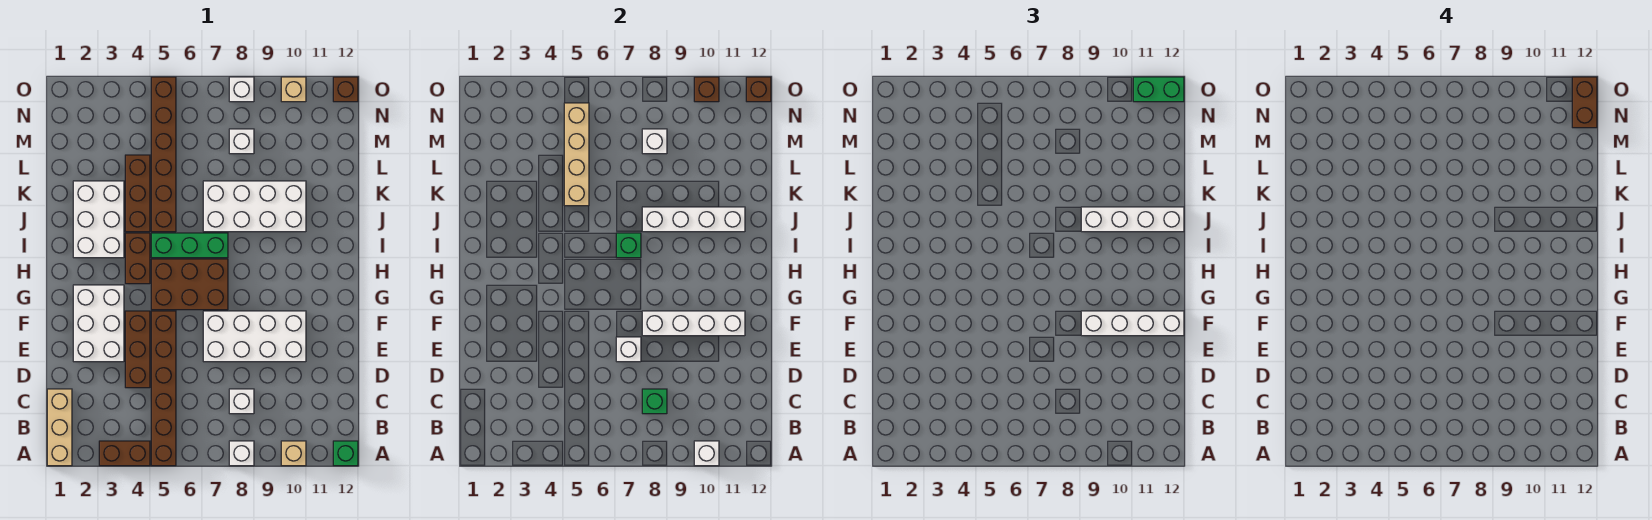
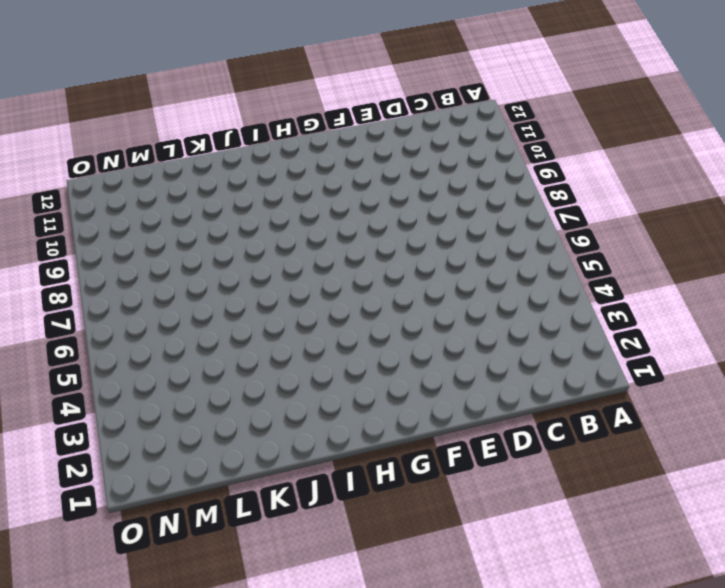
none -> tan brick A1:C1 level 1
none -> brown brick A3:A4 level 1
none -> brown brick A5:F5 level 1
none -> white brick A8 level 1

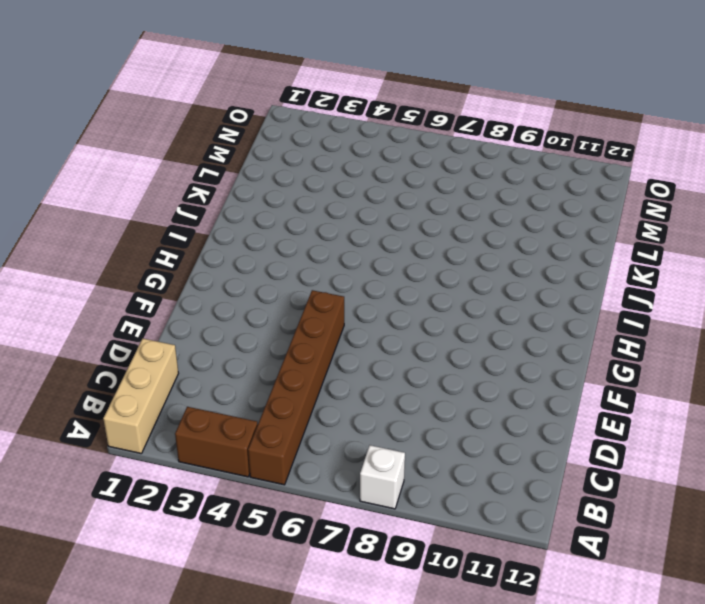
none -> tan brick A10 level 1
none -> green brick A12 level 1
none -> white brick C8 level 1
none -> brown brick D4:F4 level 1

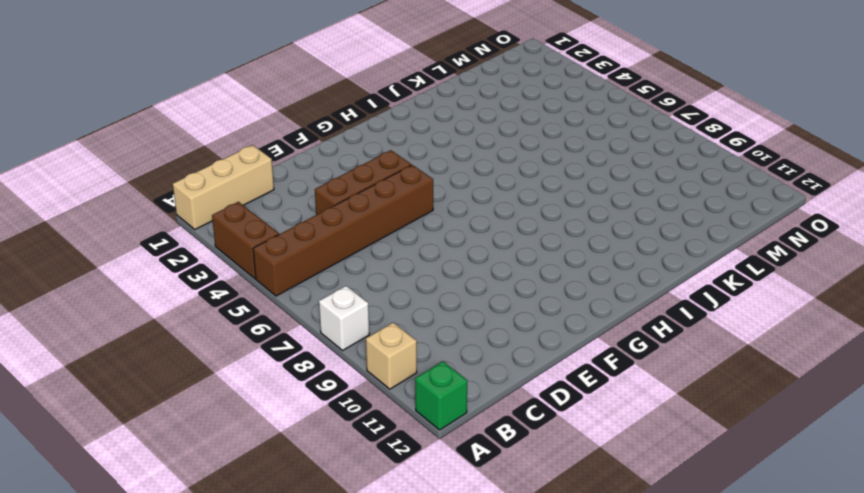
none -> white brick C8 level 1
none -> white brick E2:G3 level 1
none -> white brick E7:F10 level 1
none -> brown brick G5:H7 level 1

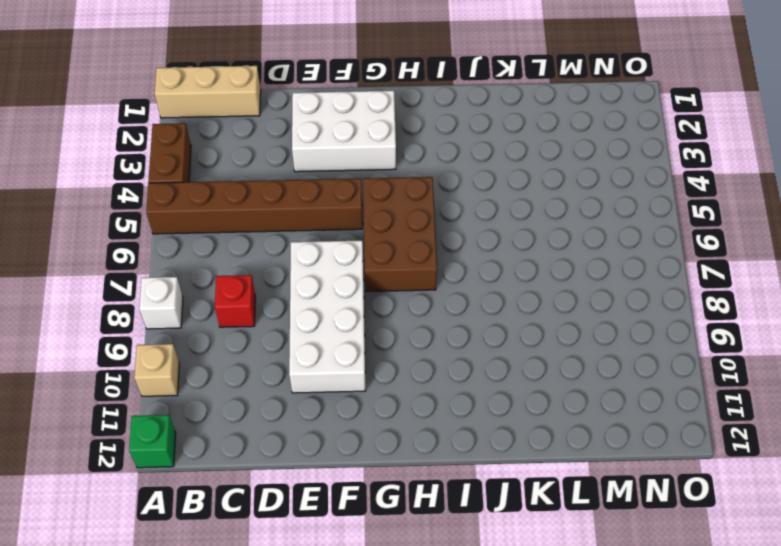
red brick C8 level 1 -> white brick C8 level 1
none -> brown brick D4:F4 level 1
none -> brown brick H4:I4 level 1
none -> white brick I2:K3 level 1
none -> green brick I5:I7 level 1

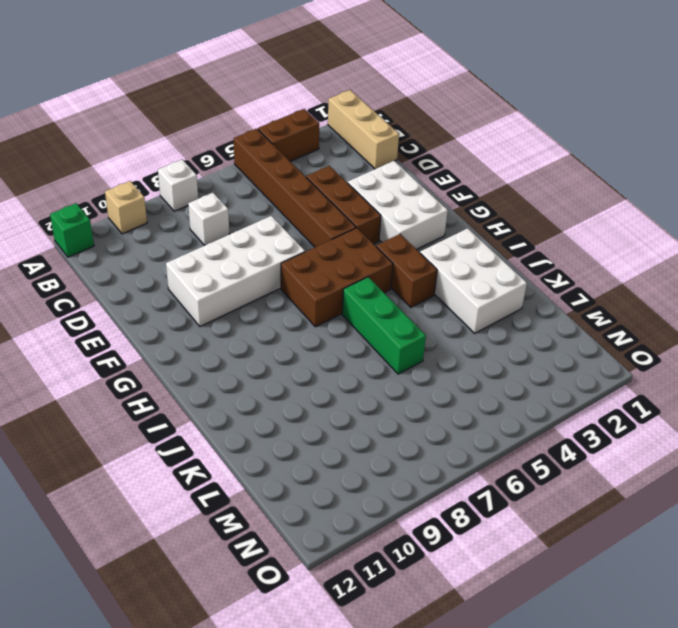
green brick I6:K6 level 1 -> green brick I5:I7 level 1
none -> brown brick J4:L4 level 1
none -> brown brick J5:O5 level 1
none -> white brick J7:K10 level 1
none -> white brick M8 level 1

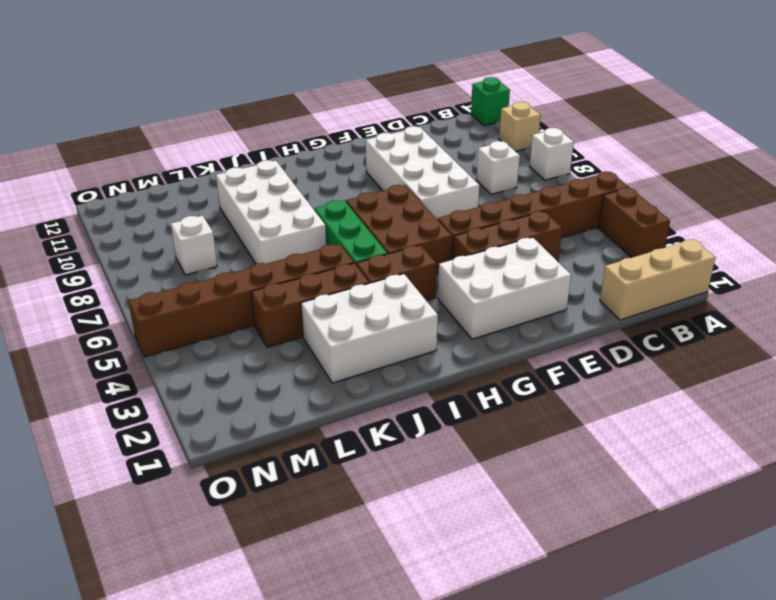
none -> white brick O8 level 1
none -> tan brick O10 level 1
none -> brown brick O12 level 1
none -> white brick A10 level 2

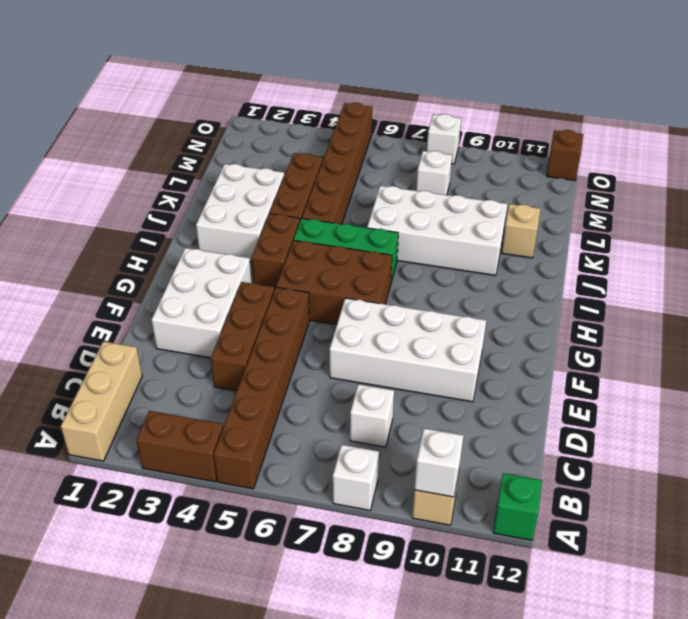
tan brick K11 level 1 -> tan brick O10 level 1
none -> green brick C8 level 2
none -> white brick E7 level 2
none -> white brick F8:F11 level 2
none -> green brick I7 level 2

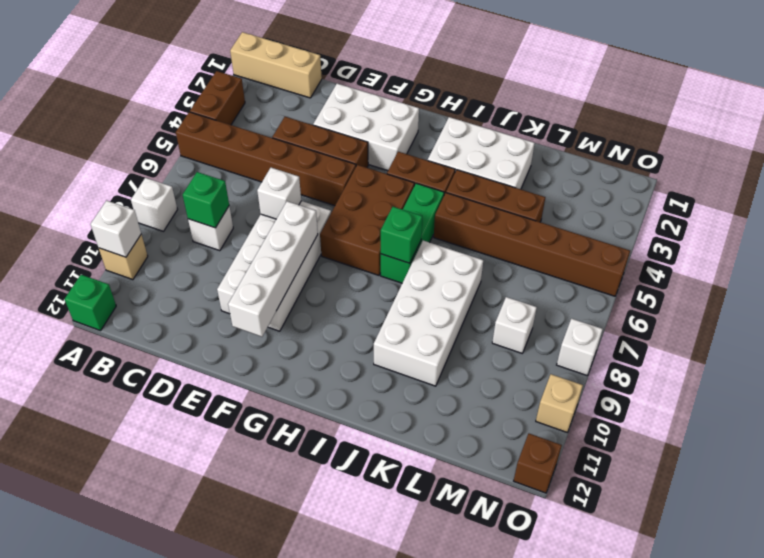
none -> white brick J8:J11 level 2
none -> tan brick K5:N5 level 2
none -> white brick M8 level 2
none -> brown brick O10 level 2

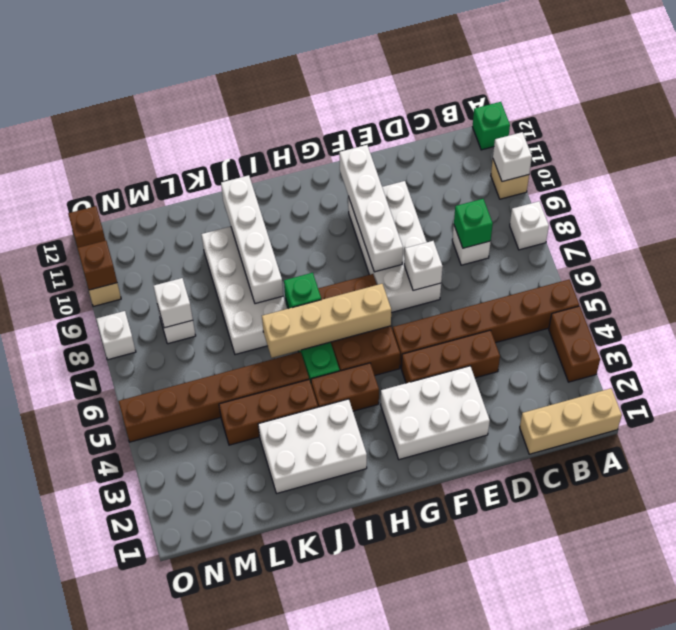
tan brick G6:J6 level 2 -> tan brick K5:N5 level 2
none -> brown brick O12 level 2
none -> white brick F9:F12 level 3
none -> white brick J9:J12 level 3
none -> green brick O11:O12 level 3

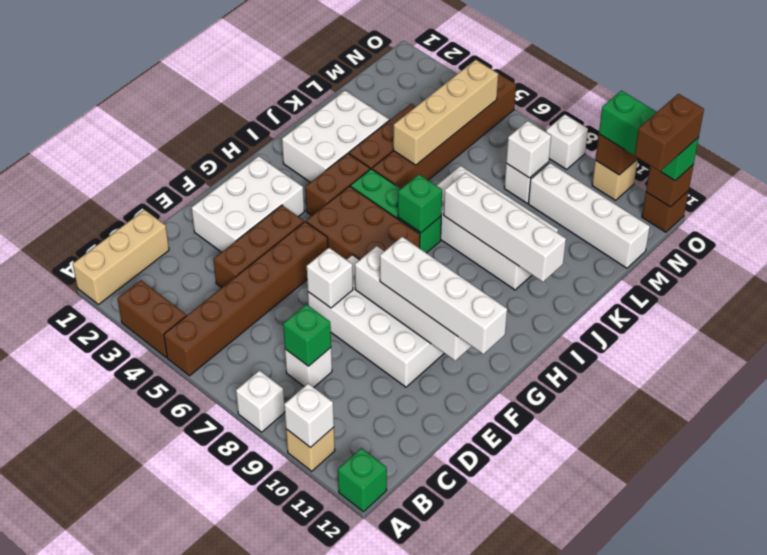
white brick M9:M12 level 1 -> white brick J9:J12 level 3
green brick O10:O12 level 3 -> green brick O11:O12 level 3

